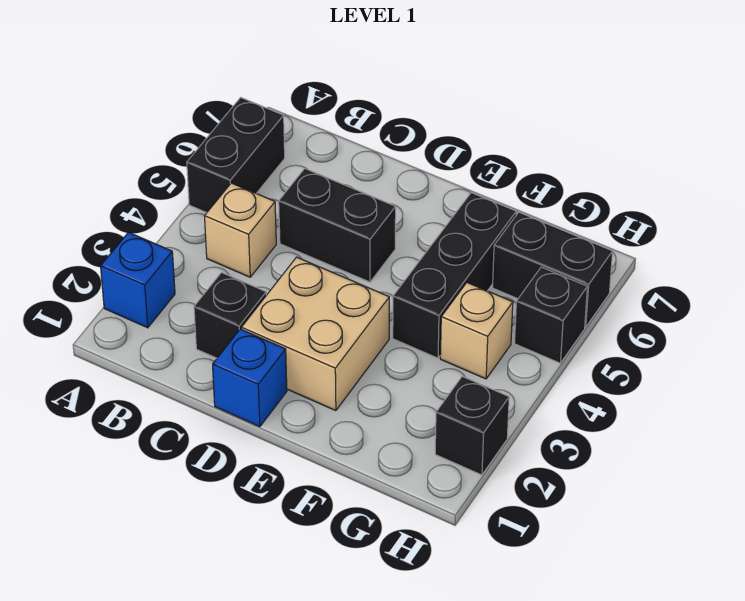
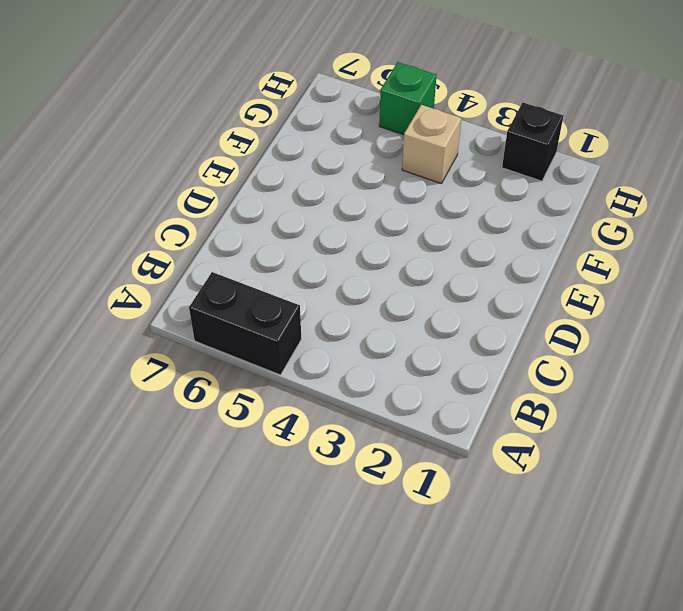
green brick H5 level 1 -> black brick H5 level 1
none -> blue brick A2 level 1
none -> tan brick B4 level 1
none -> black brick C2 level 1

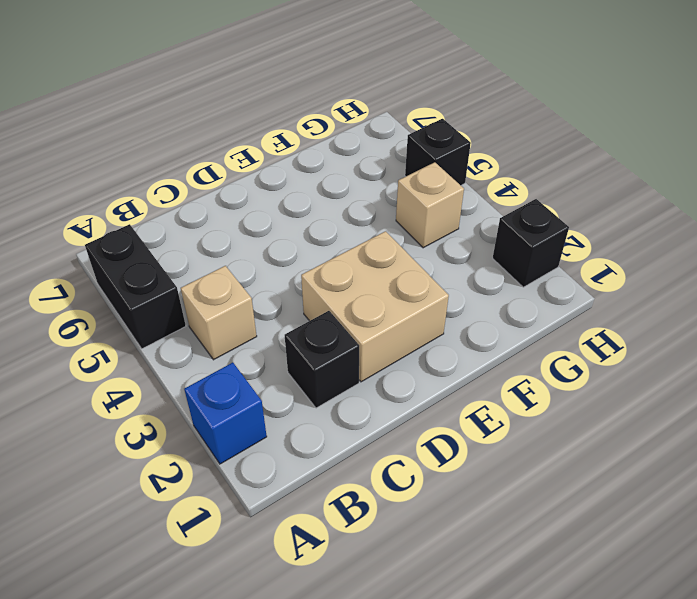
none -> black brick C5:D5 level 1
none -> blue brick D1 level 1
none -> black brick F4:F6 level 1

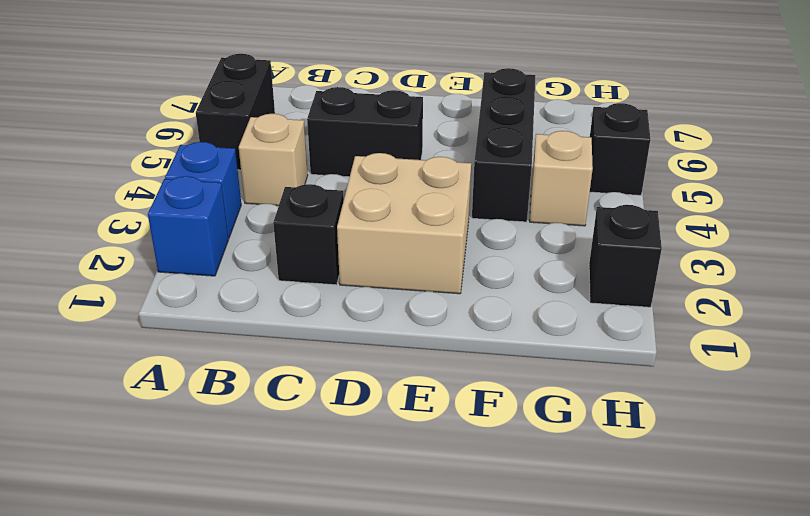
blue brick A3 level 1 -> blue brick D1 level 1
none -> black brick G6:H6 level 1

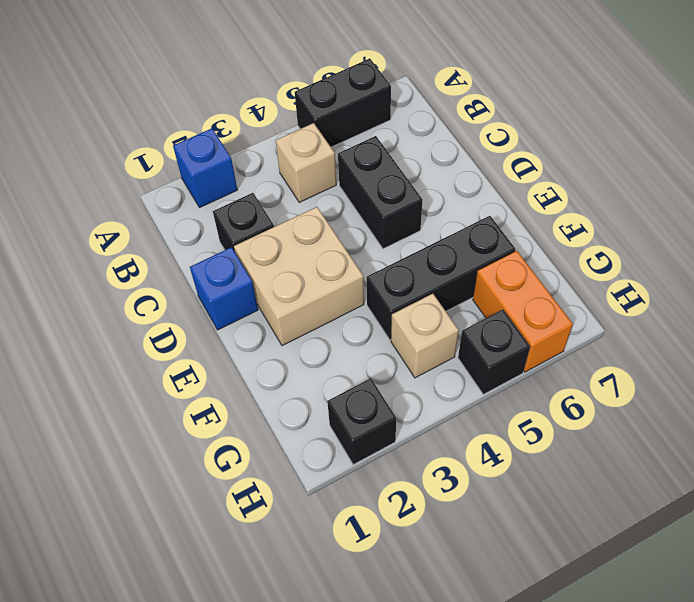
orange brick G6:H6 level 1 -> black brick G6:H6 level 1

